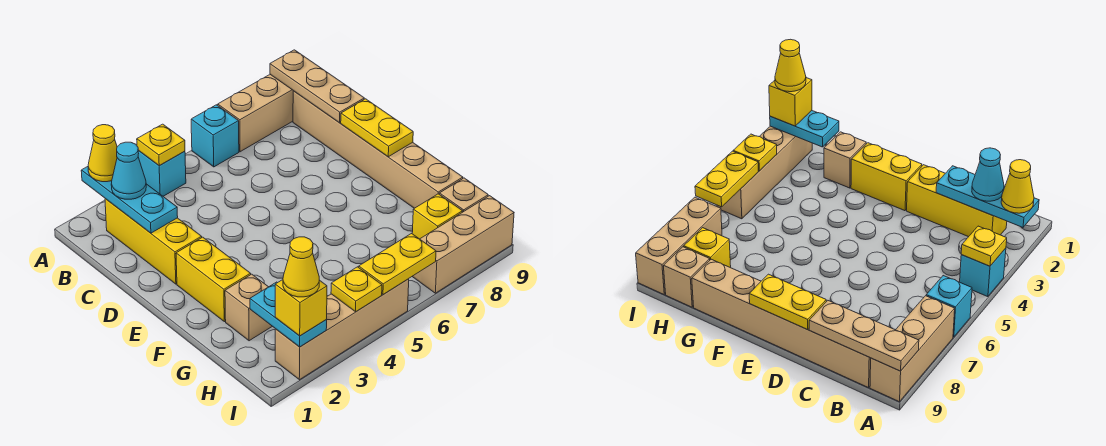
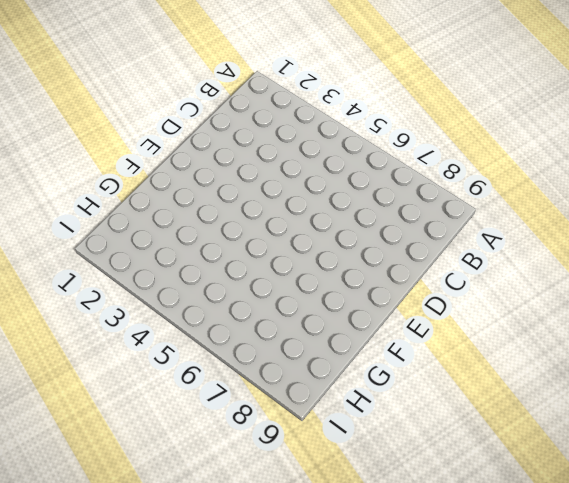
none -> cyan brick A4 level 1
none -> cyan brick A6 level 1
none -> tan brick A7:A9 level 1

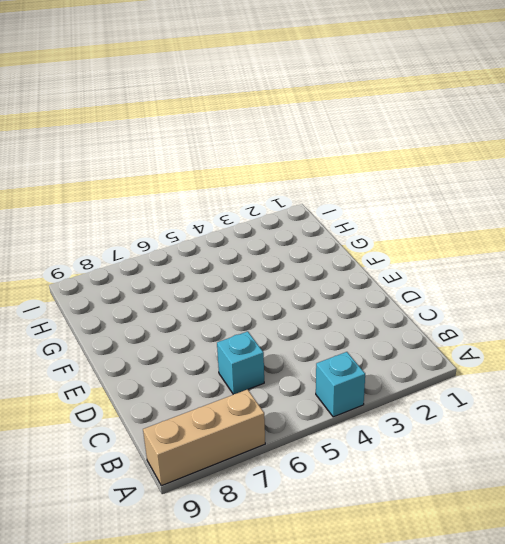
cyan brick C6 level 1 -> cyan brick A6 level 1
none -> yellow brick B2:D2 level 1
none -> tan brick B9:G9 level 1
none -> yellow brick E2:F2 level 1

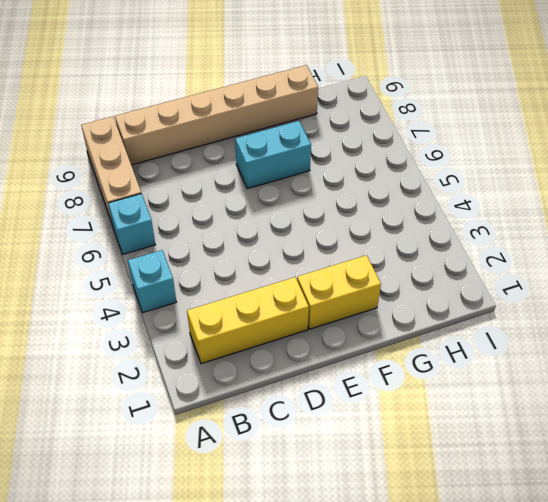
cyan brick E7:F7 level 1 -> none
none -> tan brick G2 level 1
none -> yellow brick H8 level 1
none -> tan brick H9 level 1

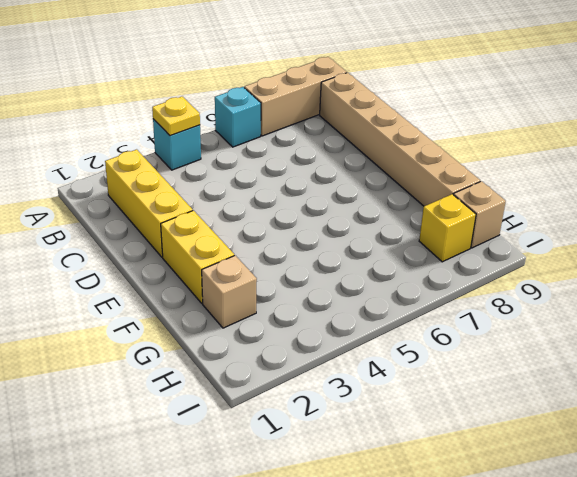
none -> tan brick I2:I5 level 1
none -> tan brick I7:I9 level 1
none -> cyan plate A2:C2 level 2

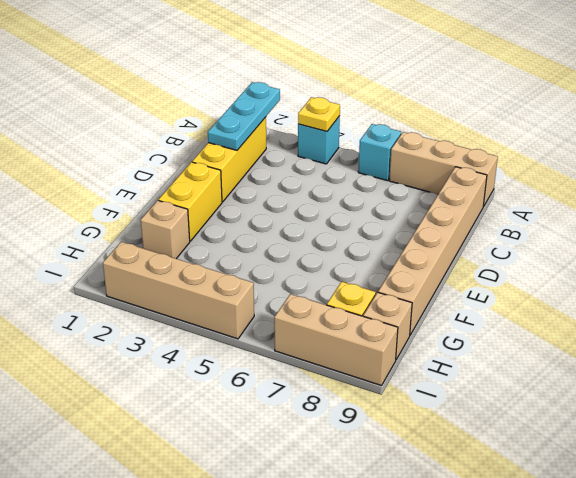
none -> tan plate A9:C9 level 2
none -> yellow plate D9:E9 level 2
none -> cyan plate H2:I2 level 2

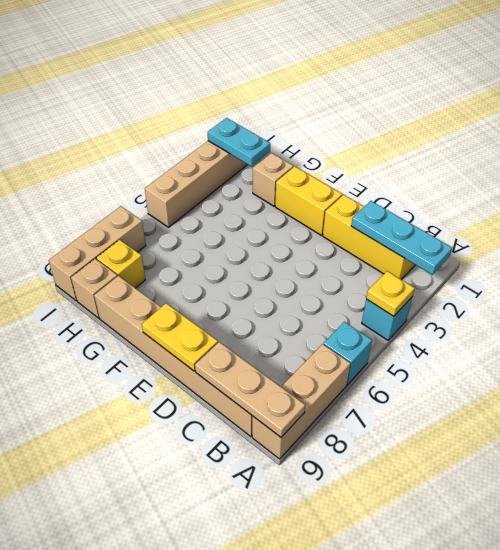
none -> yellow plate I4 level 2
none -> yellow plate I5:I6 level 2
none -> yellow cone A2 level 3

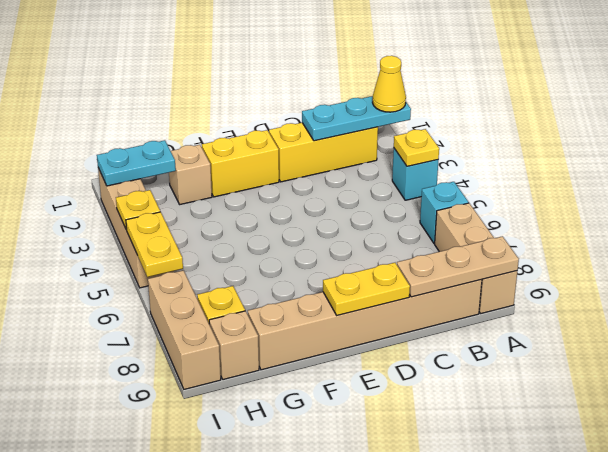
none -> cyan cone B2 level 3
none -> yellow brick I2 level 3
none -> yellow cone I2 level 4

